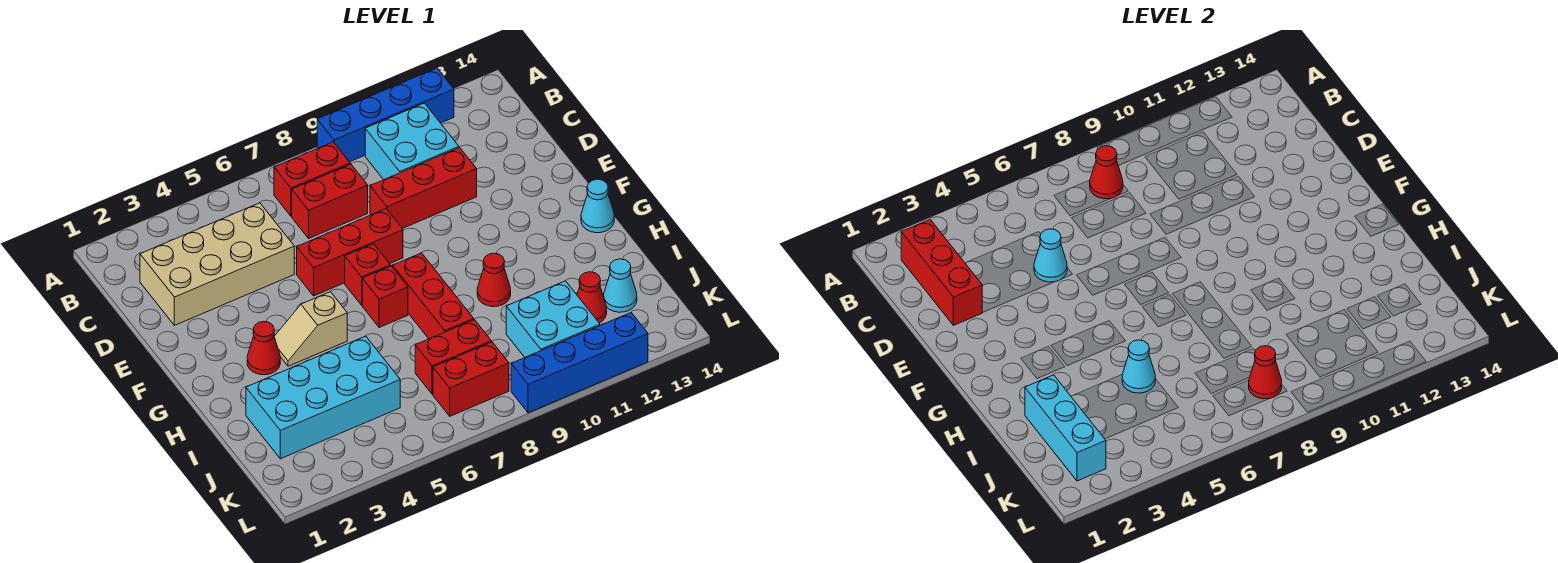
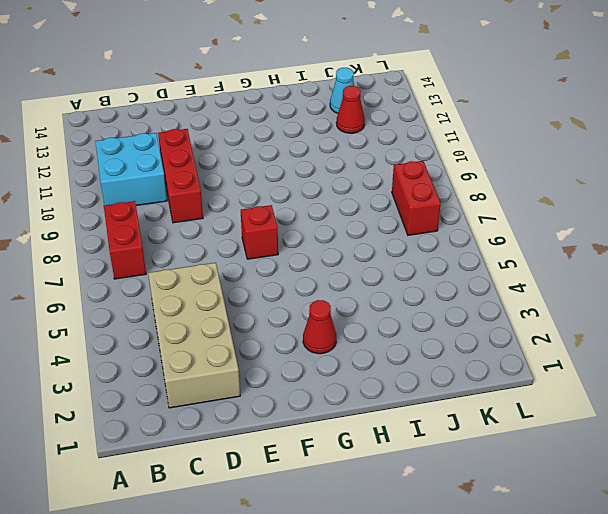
none -> blue brick A9:A12 level 1
none -> red brick C7:C8 level 1
none -> red brick E6:E8 level 1

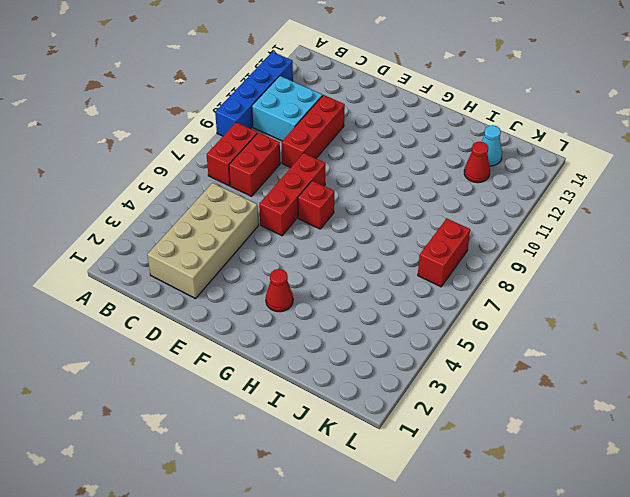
none -> tan slope G4:G5 level 1 top 5
none -> red brick G7 level 1
none -> red brick G8:I8 level 1

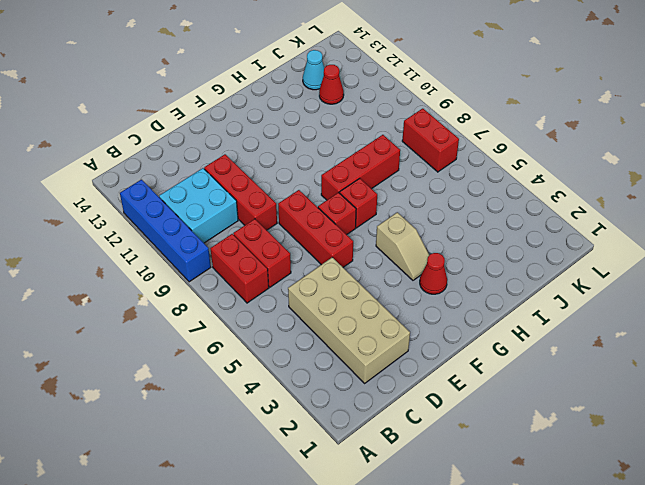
none -> cyan cone G14 level 1
none -> red cone H10 level 1
none -> cyan brick I2:J5 level 1

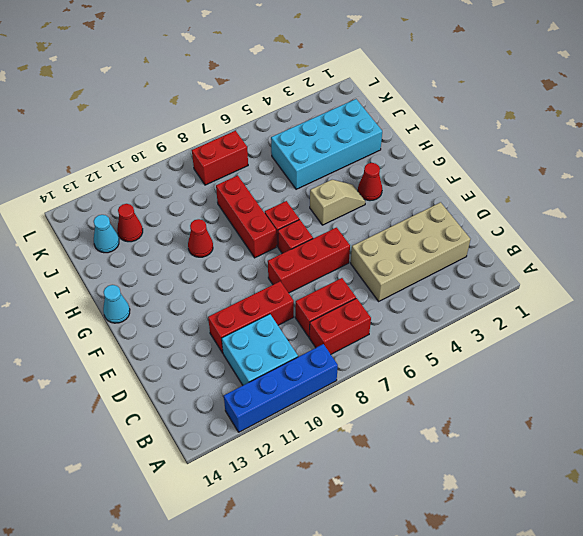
none -> red brick J7:J8 level 1
none -> cyan brick J10:K11 level 1
none -> blue brick L9:L12 level 1

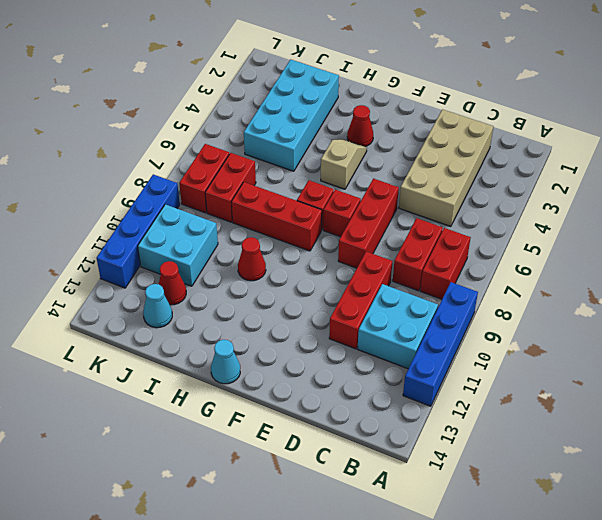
none -> red brick B2:D2 level 2
none -> red cone B8 level 2
none -> cyan cone D5 level 2

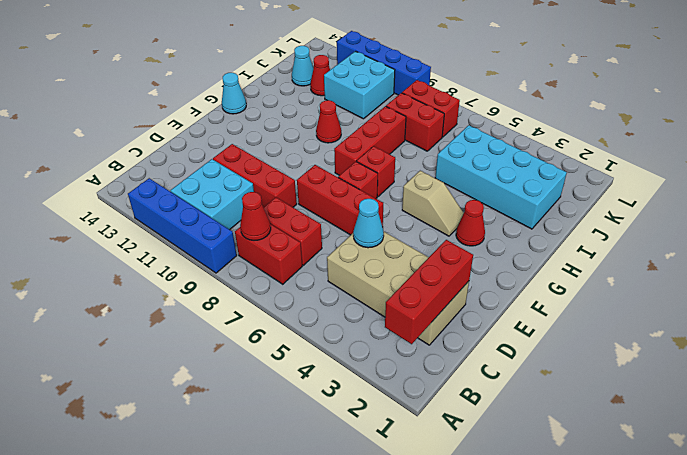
none -> cyan brick I2:K2 level 2
none -> cyan cone I5 level 2
none -> red cone K8 level 2

